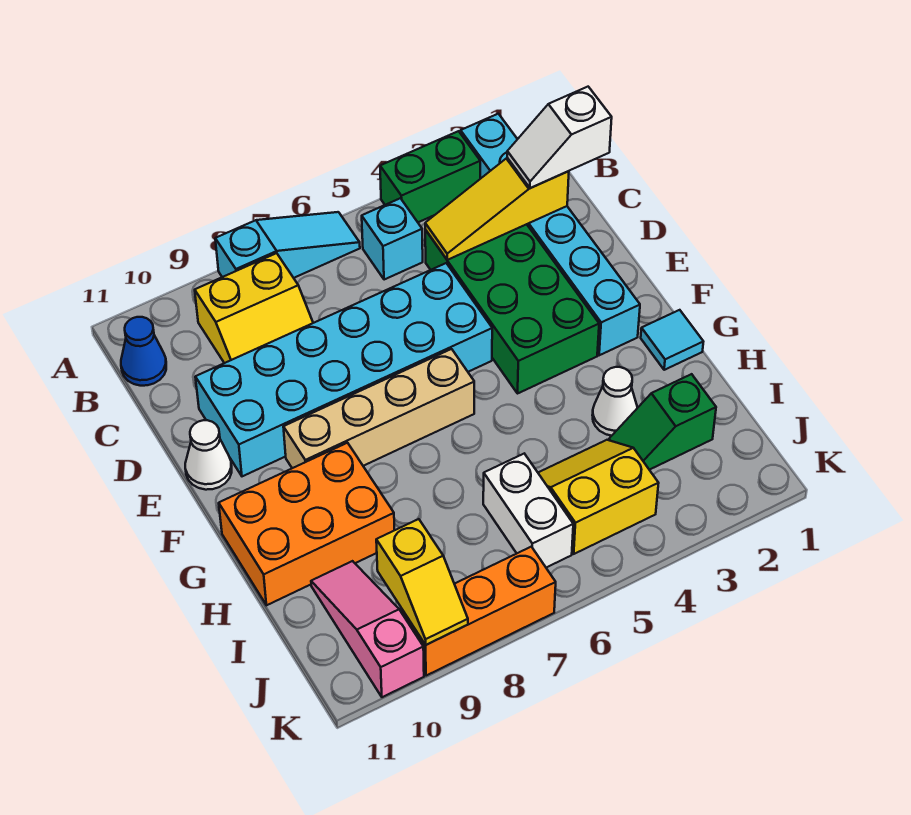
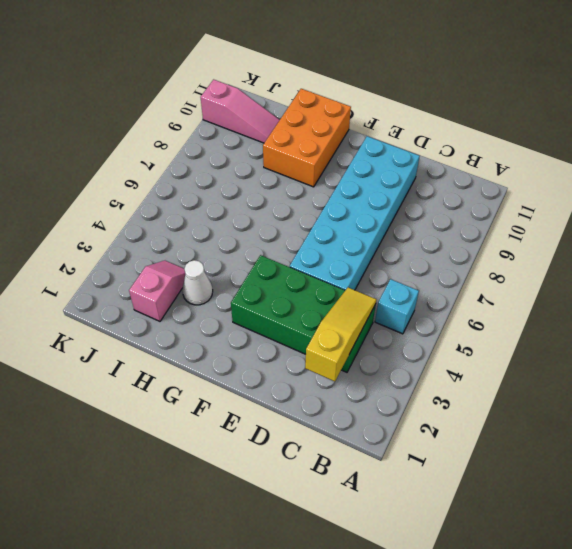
pink slope I2:I3 level 1 top 2 -> green slope I2:I3 level 1 top 2
none -> cyan brick A2:F2 level 1
none -> green brick A3:A4 level 1
none -> cyan slope A6:A8 level 1 top 8

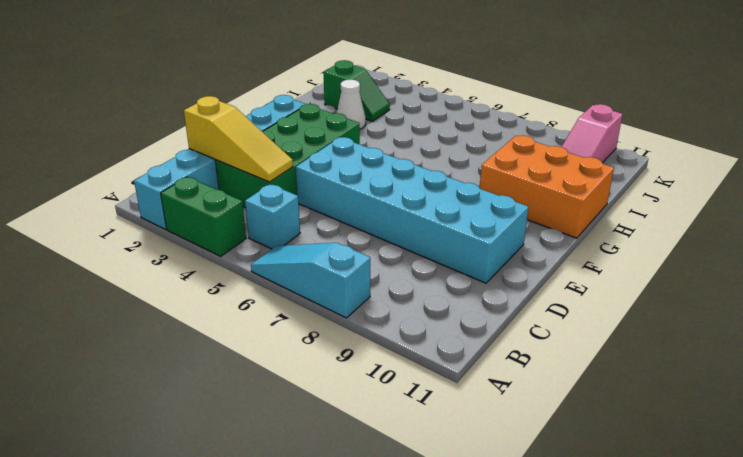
none -> yellow slope B8:C9 level 1 top B
none -> blue cone B11 level 1
none -> white cone E11 level 1

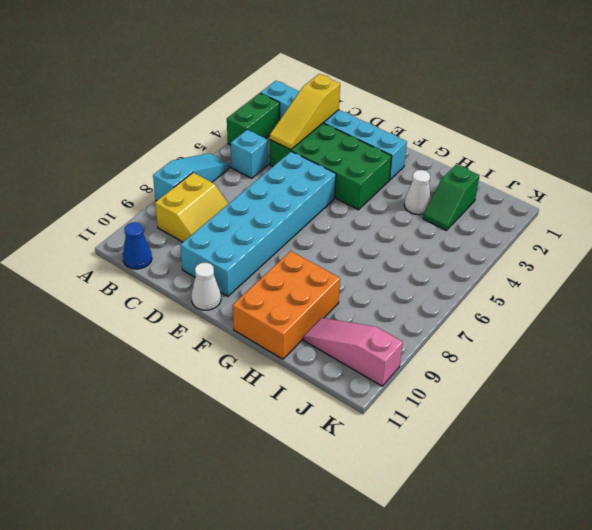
none -> tan brick F6:F9 level 1
none -> cyan tile G1 level 1
none -> yellow slope I4:J5 level 1 top J

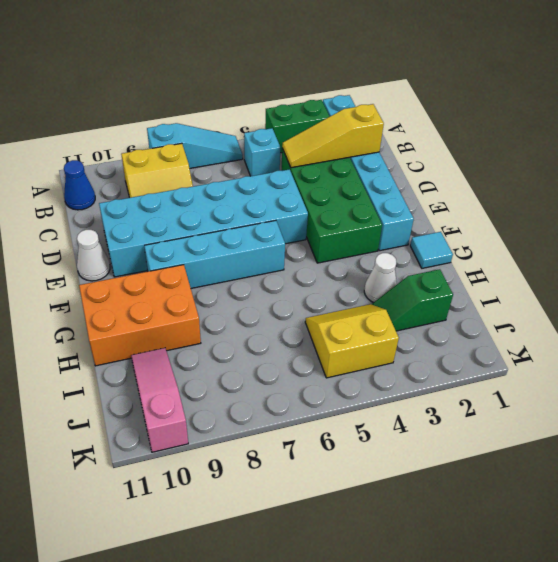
cyan brick F6:F9 level 1 -> tan brick F6:F9 level 1
none -> white brick I6:J6 level 1
none -> orange brick K7:K9 level 1
none -> yellow slope J9:K9 level 2 top J

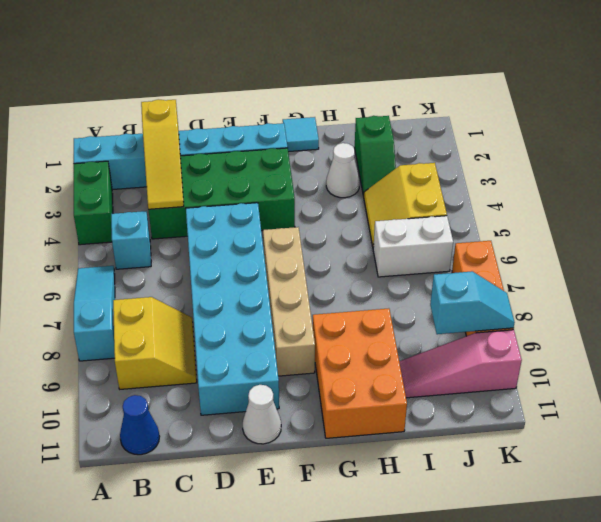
cyan slope J9:K9 level 2 top J -> yellow slope J9:K9 level 2 top J
none -> white slope C1:C2 level 3 top 1

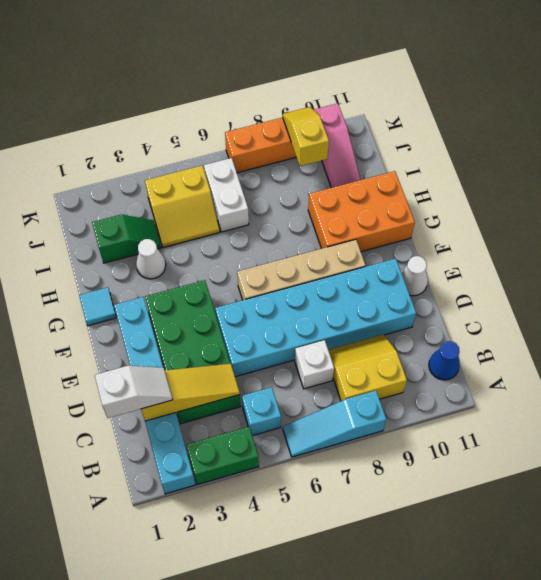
white brick C7 level 1 -> none

